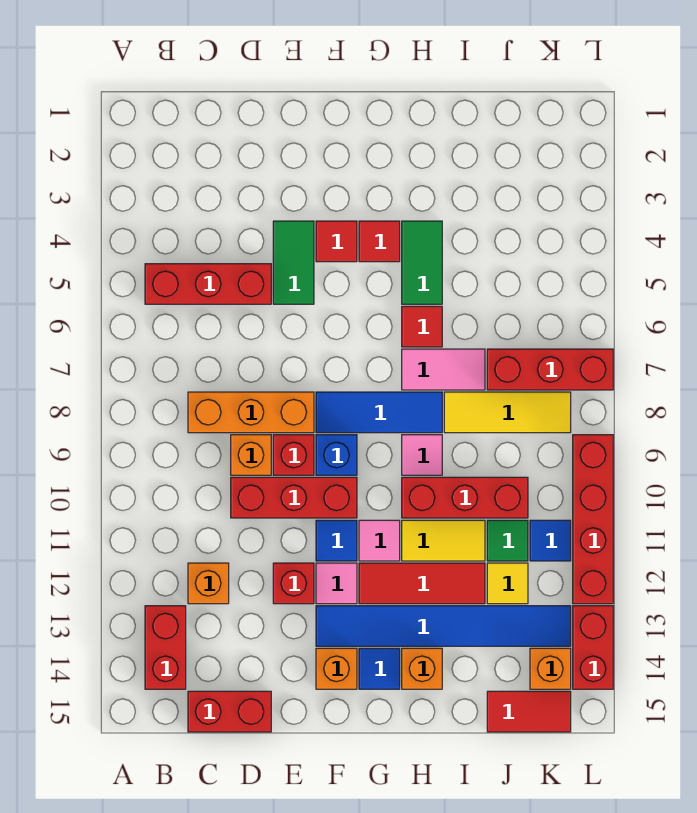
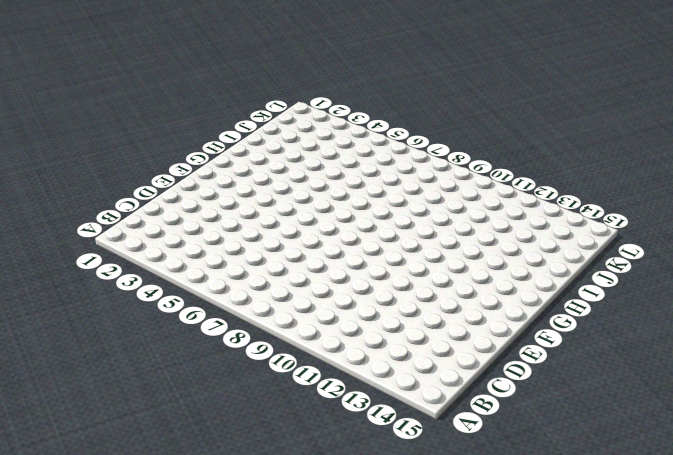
none -> red brick B5:D5 level 1
none -> red brick B13:B14 level 1
none -> orange brick C8:E8 level 1
none -> orange brick C12 level 1

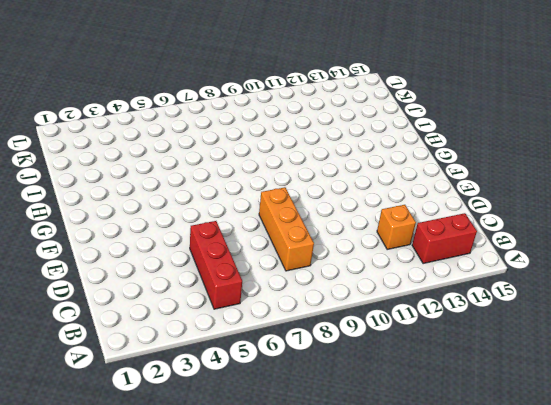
none -> red brick C15:D15 level 1
none -> orange brick D9 level 1
none -> red brick D10:F10 level 1
none -> green tile E4:E5 level 1

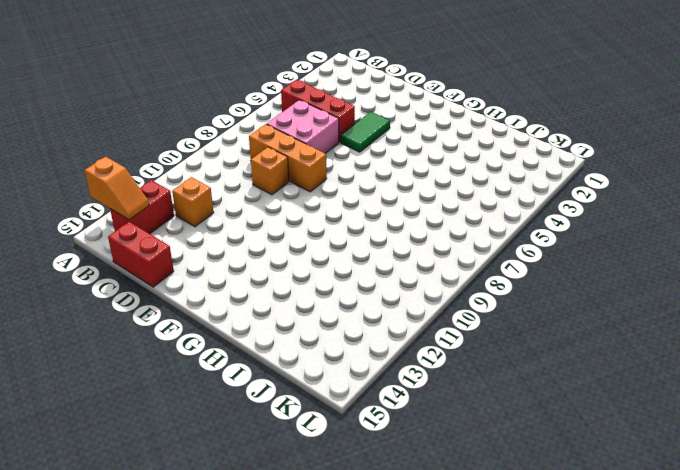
orange slope A14:B14 level 2 top A -> none
pink brick C6:D7 level 1 -> none
none -> red brick D10:F10 level 1
none -> red brick E9 level 1
none -> red brick E12 level 1
none -> red tile F4 level 1

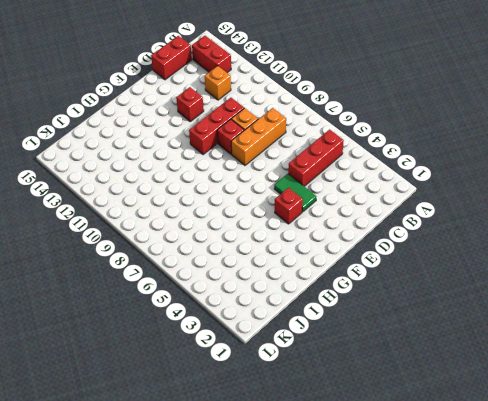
red brick F4 level 1 -> red tile F4 level 1
none -> blue tile F8:H8 level 1
none -> blue brick F9 level 1
none -> blue tile F11 level 1
none -> pink tile F12 level 1

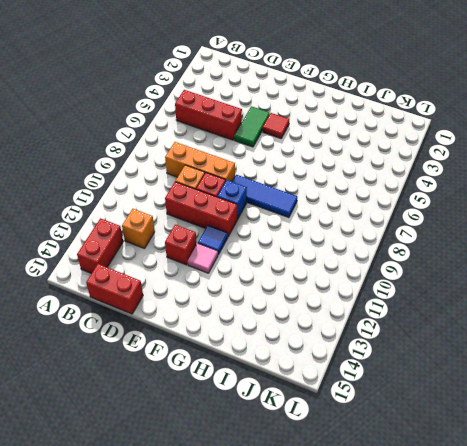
none -> blue tile F13:K13 level 1
none -> orange brick F14 level 1
none -> red tile G4 level 1
none -> pink tile G11 level 1

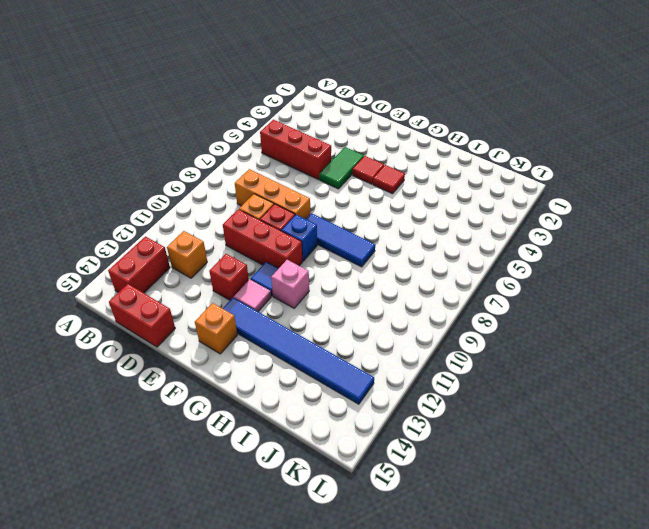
pink brick G11 level 1 -> pink tile G11 level 1
none -> red tile G12:I12 level 1
none -> blue tile G14 level 1
none -> green tile H4:H5 level 1
none -> red tile H6 level 1

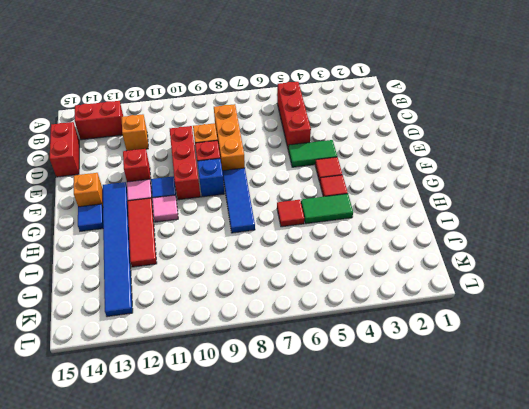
none -> pink tile H7:I7 level 1
none -> pink tile H9 level 1
none -> red brick H10:J10 level 1
none -> yellow tile H11:I11 level 1

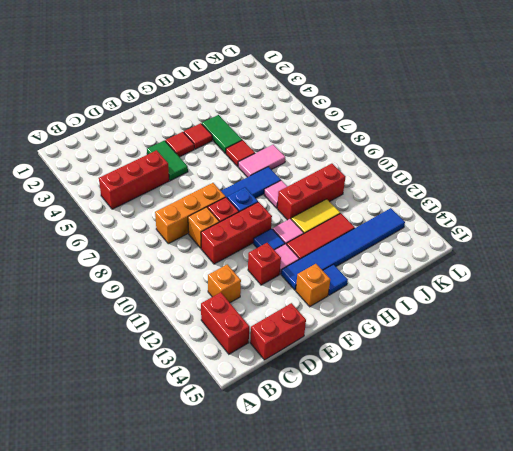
none -> orange brick H14 level 1
none -> yellow tile I8:K8 level 1
none -> red brick J7:L7 level 1
none -> green tile J11 level 1

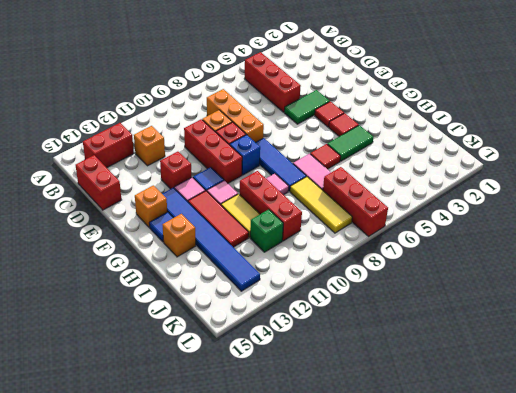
green brick J11 level 1 -> green tile J11 level 1
none -> yellow tile J12 level 1
none -> red tile J15:K15 level 1
none -> blue tile K11 level 1
none -> orange brick K14 level 1

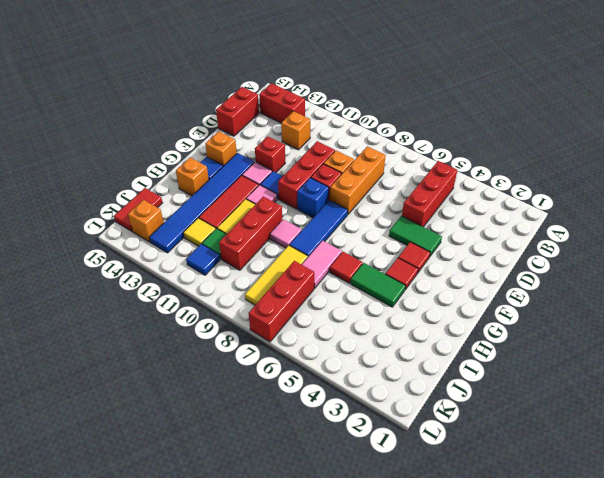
none -> red brick L9:L12 level 1
none -> red brick L13:L14 level 1

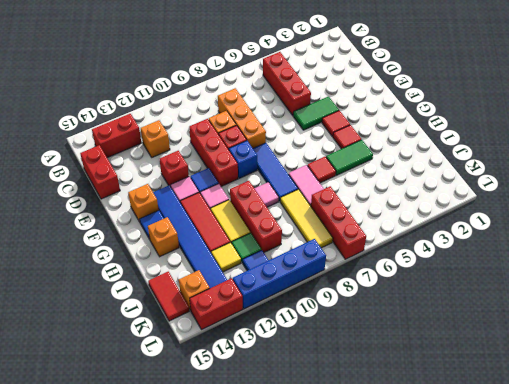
blue brick L9:L12 level 1 -> red brick L9:L12 level 1

